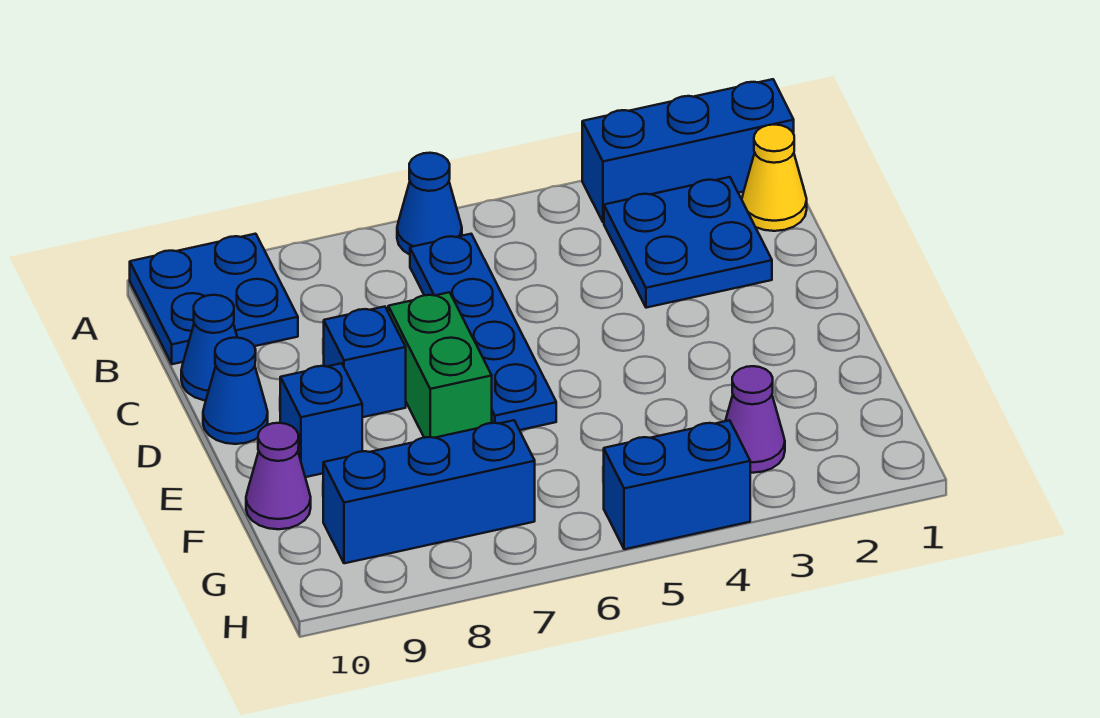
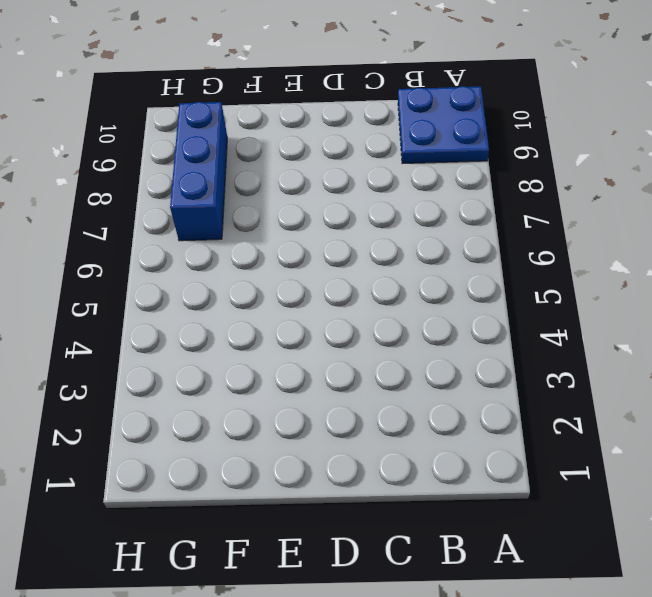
none -> blue brick A1:A3 level 1
none -> blue cone A6 level 1
none -> yellow cone B1 level 1

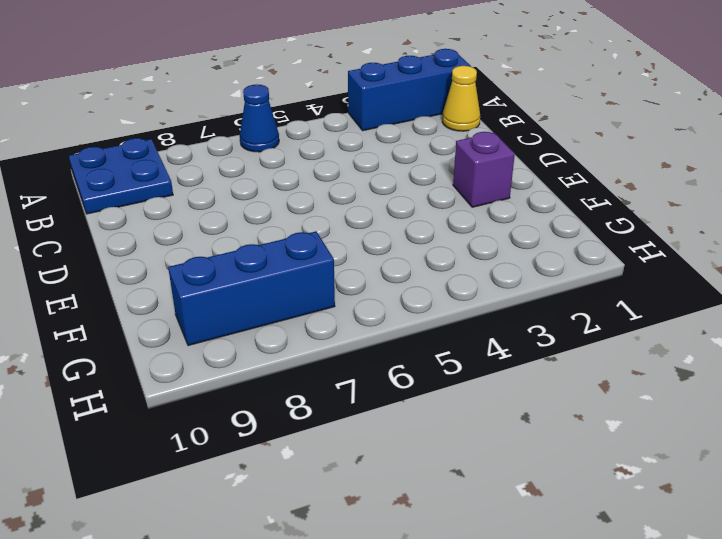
purple brick E2 level 1 -> none
none -> blue plate B2:C3 level 1
none -> blue plate B6:E6 level 1
none -> blue cone C10 level 1

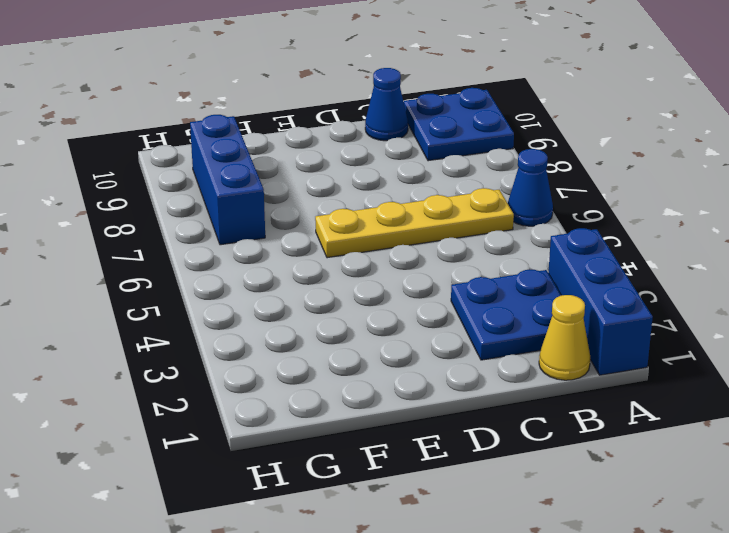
yellow plate B6:E6 level 1 -> blue plate B6:E6 level 1
none -> green brick D7:E7 level 1
none -> blue brick D8 level 1
none -> blue cone D10 level 1

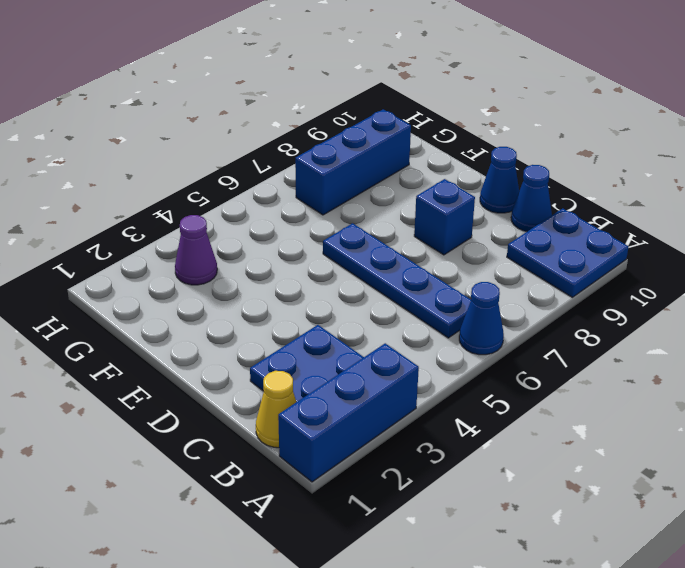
none -> green brick D7:E7 level 1
none -> blue brick E9 level 1
none -> purple cone F10 level 1

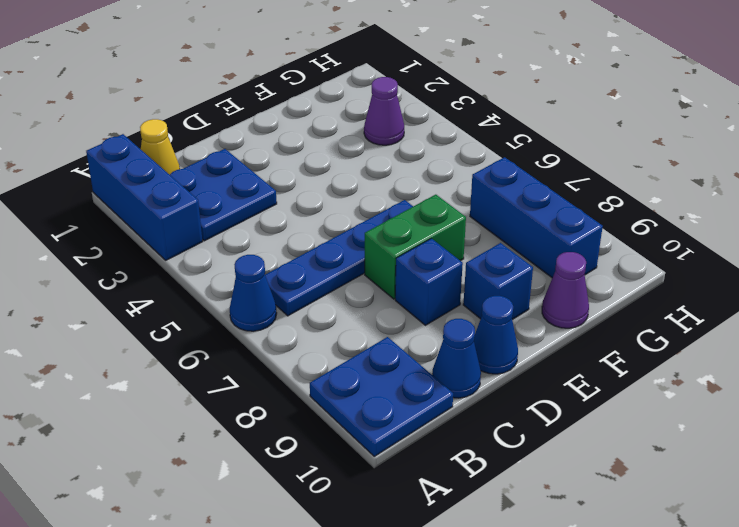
none -> blue brick H4:H5 level 1

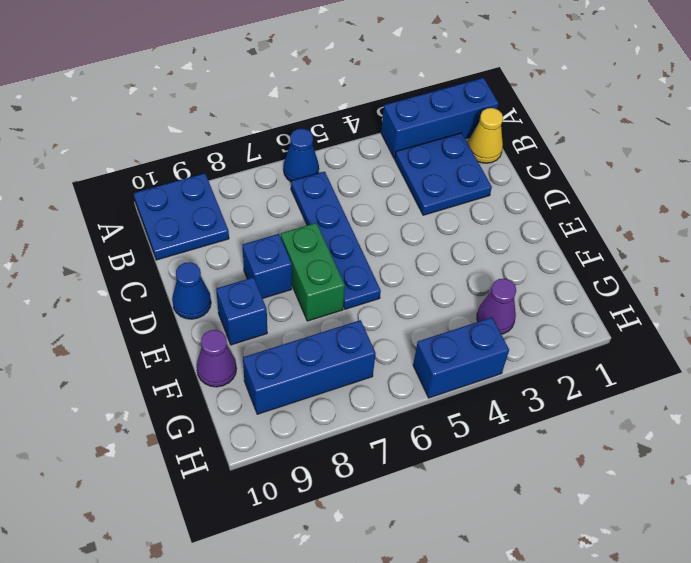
none -> blue cone C10 level 1

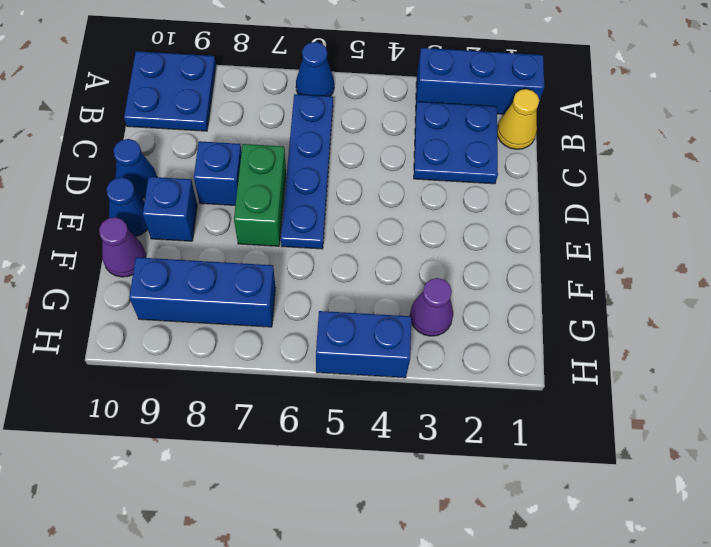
blue cone E10 level 1 -> blue cone C10 level 1

